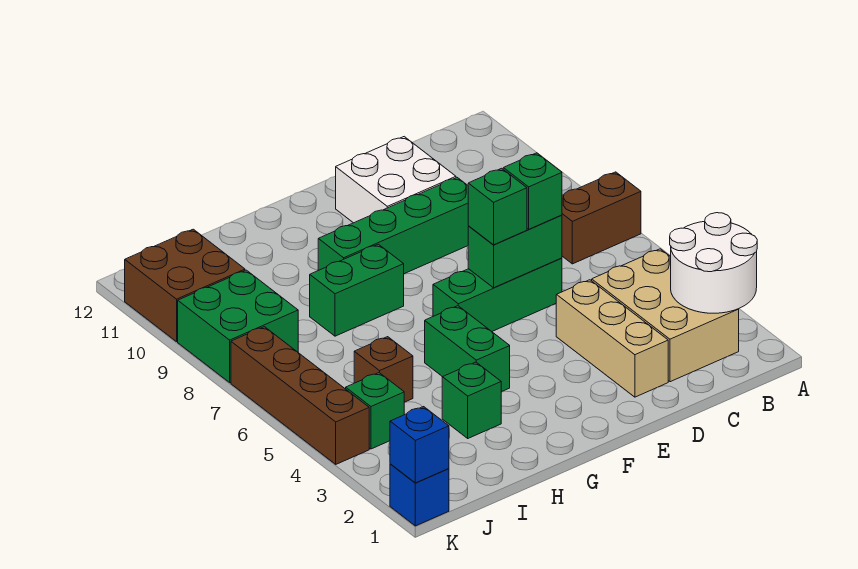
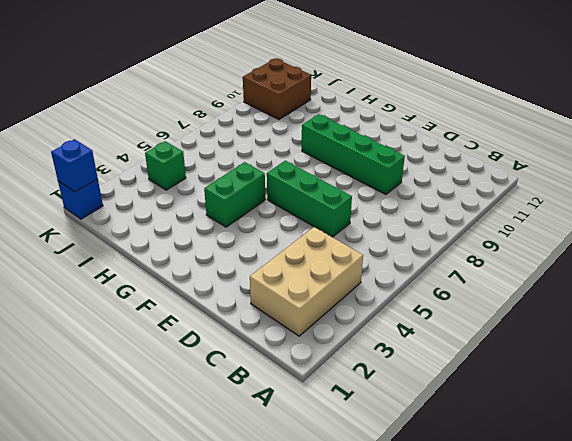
none -> brown brick A7:B7 level 1
none -> tan brick D2:D4 level 1
none -> white brick D10:E11 level 1

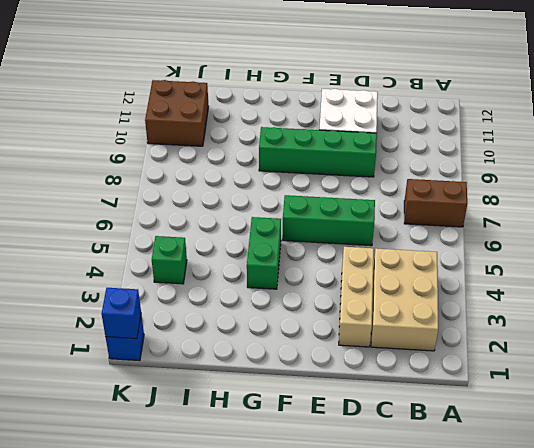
none -> green brick G8:H8 level 1
none -> green brick H3 level 1
none -> brown brick I5 level 1

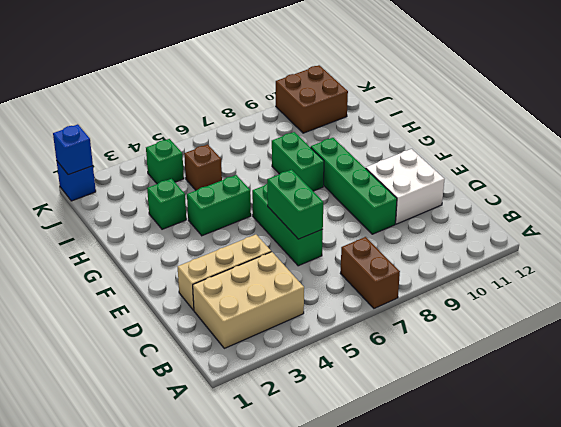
none -> green brick J8:K9 level 1
none -> brown brick K4:K7 level 1
none -> white round brick A2:B3 level 2

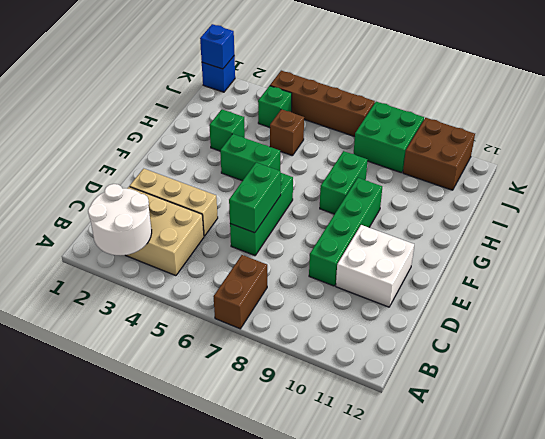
none -> green brick D6 level 3
none -> green brick E6 level 3

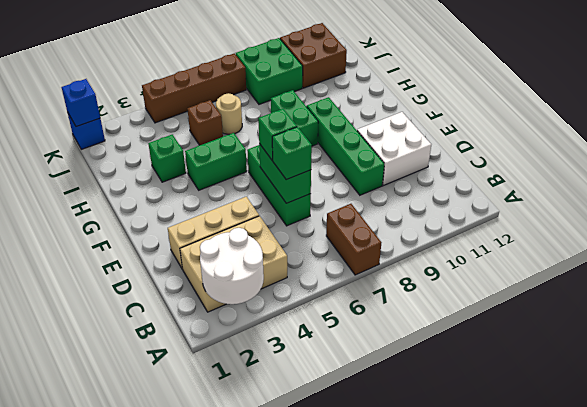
tan round brick I6 level 1 -> none
none -> green brick J4 level 1

